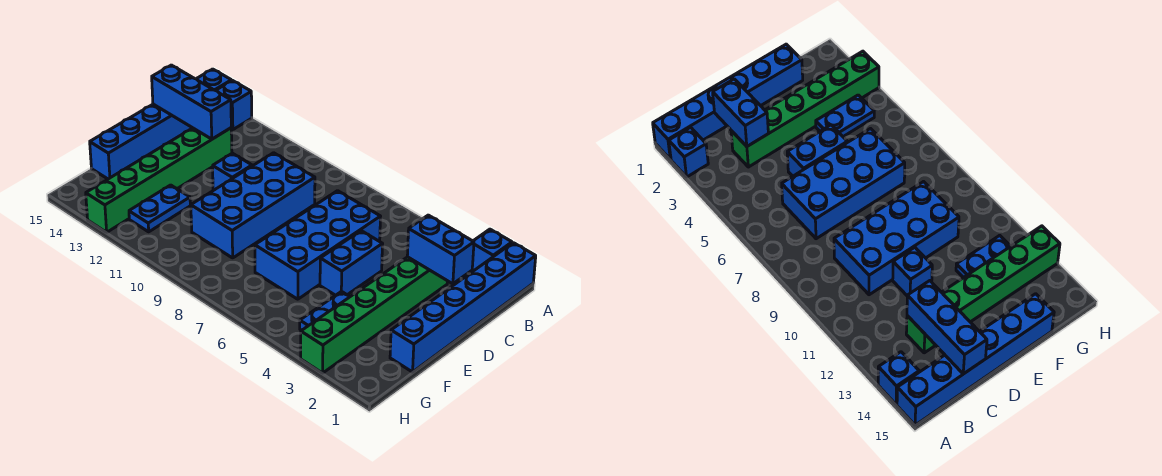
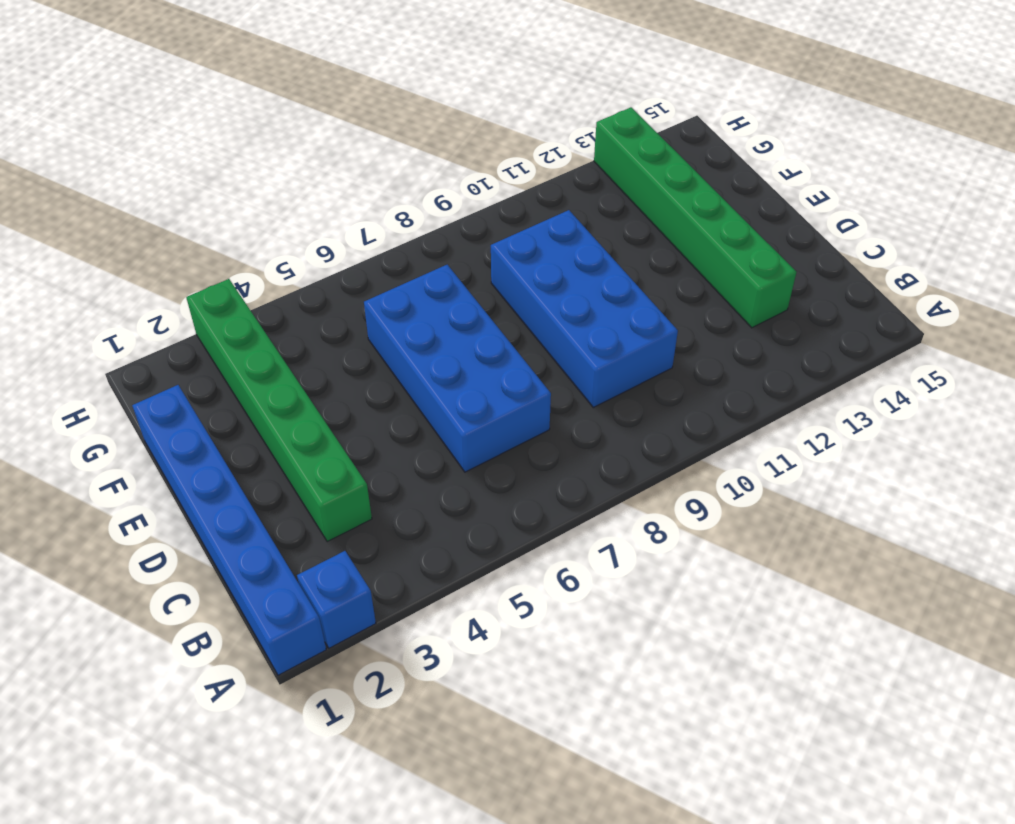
none -> blue brick A14 level 1
none -> blue brick A15:F15 level 1
none -> blue brick D5:E5 level 1

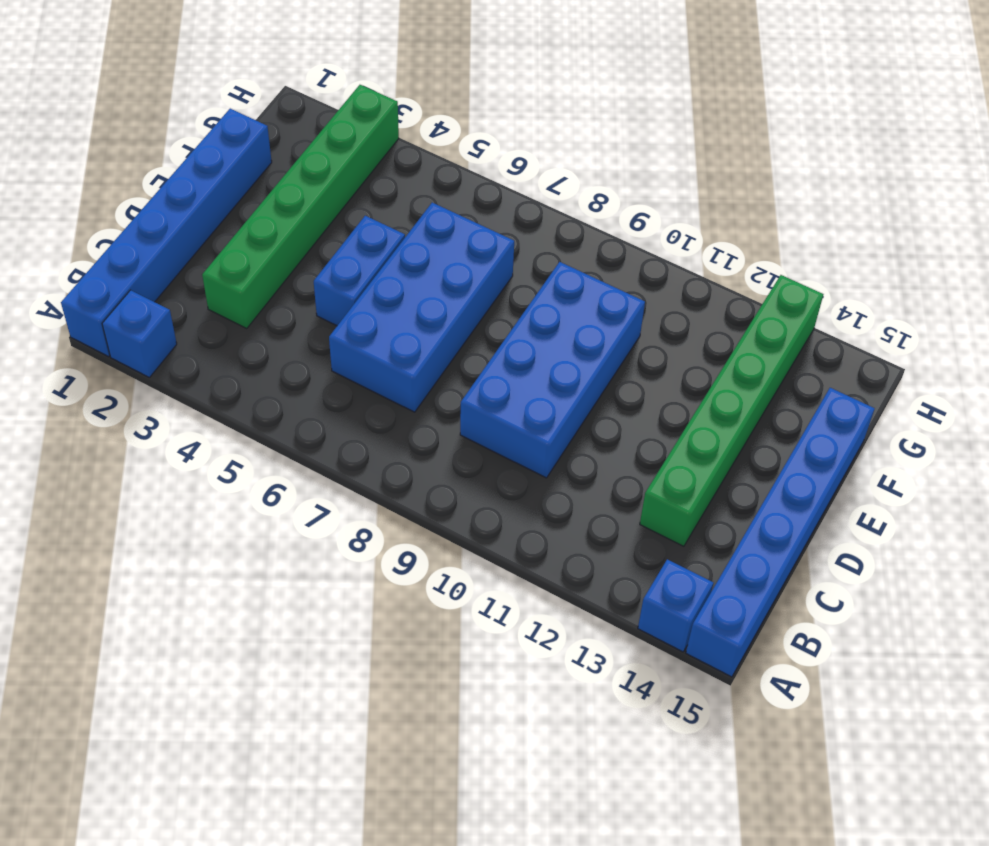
none -> blue brick D11 level 1
none -> blue plate F4:G4 level 1
none -> blue plate F12:G12 level 1

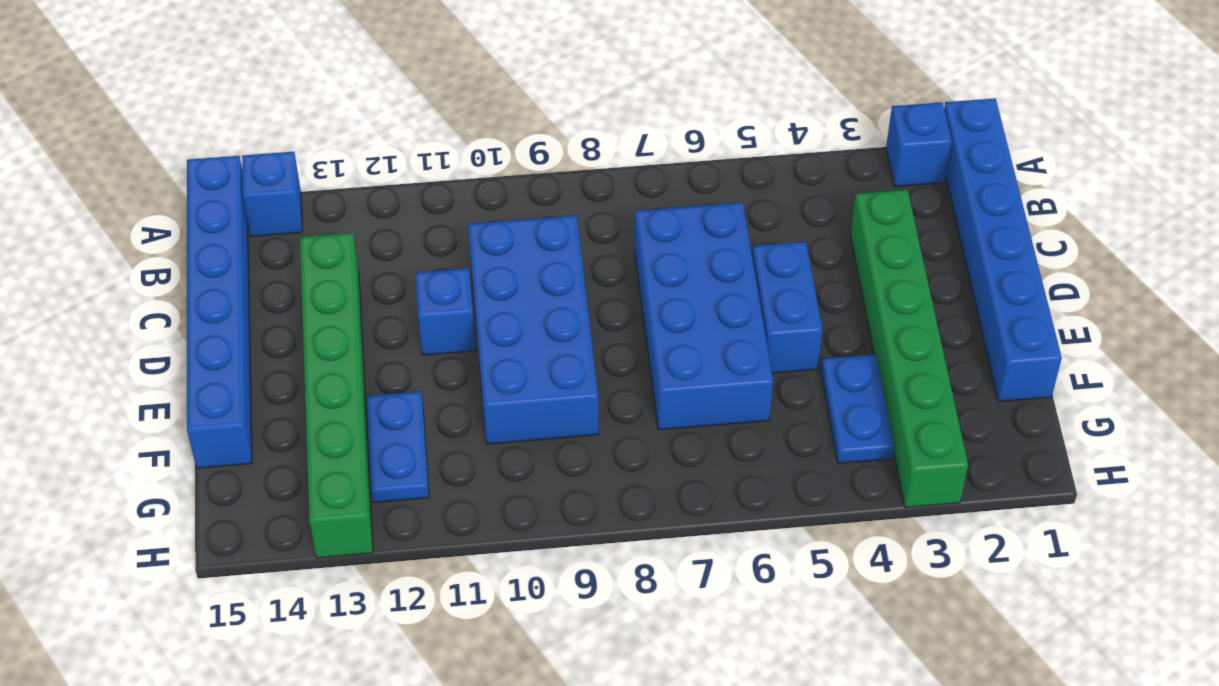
none -> blue brick C2:C3 level 2
none -> blue brick C13:C15 level 2

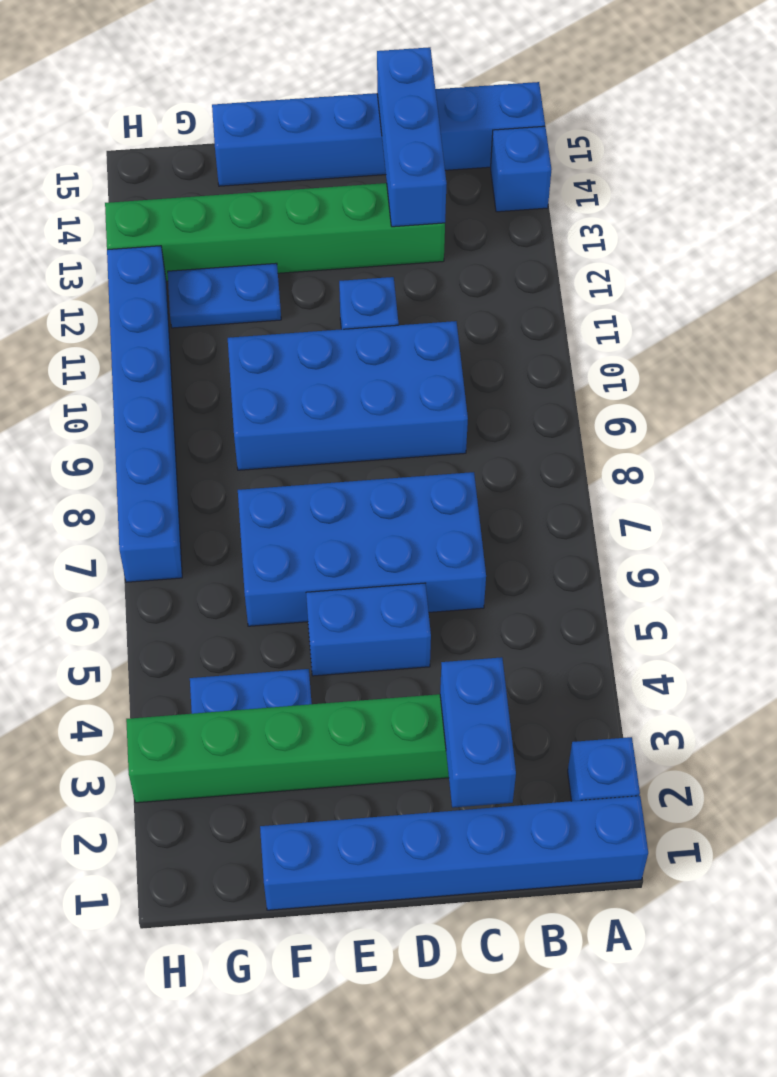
blue brick H7:H12 level 1 -> none

